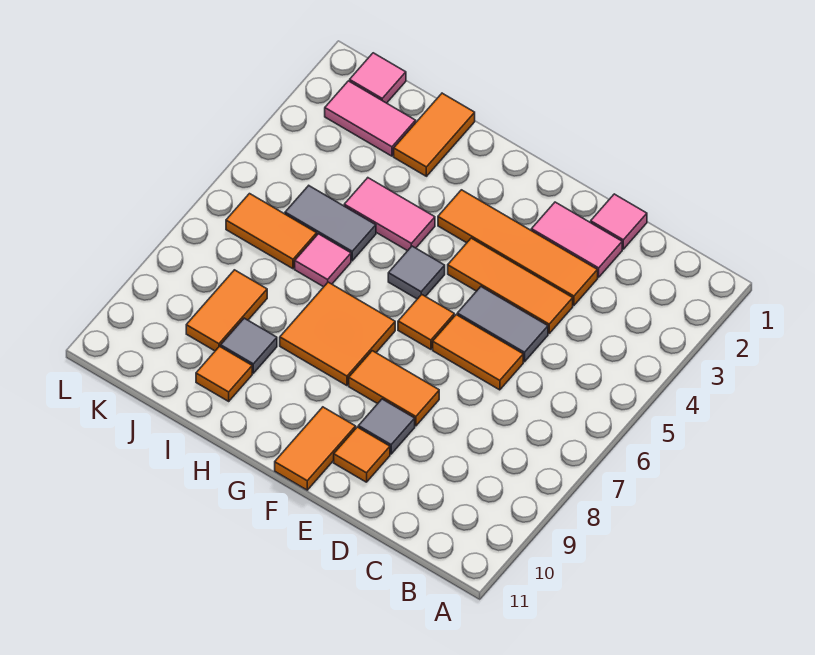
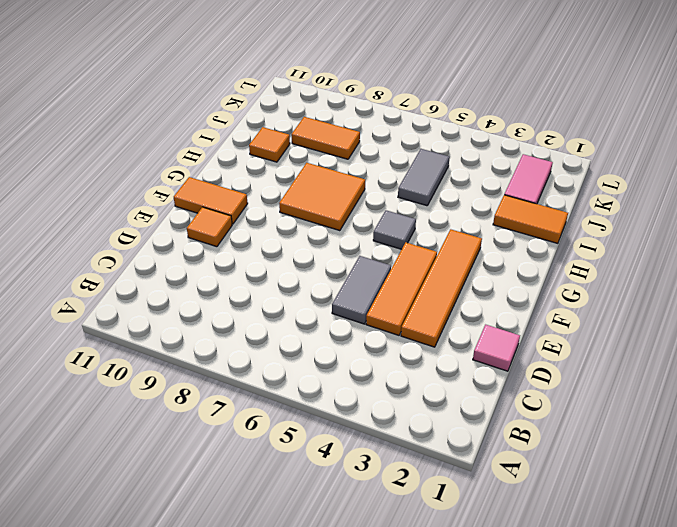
none -> pink tile D2:E2 level 1
none -> orange tile D6:E6 level 1
none -> orange tile E8:F8 level 1

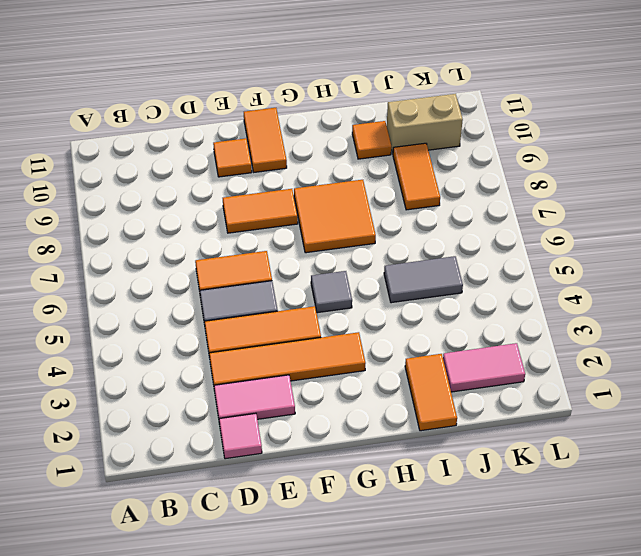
tan brick J10:K10 level 1 -> none
none -> grey tile E9 level 1
none -> orange tile F6 level 1
none -> pink tile H4:I4 level 1

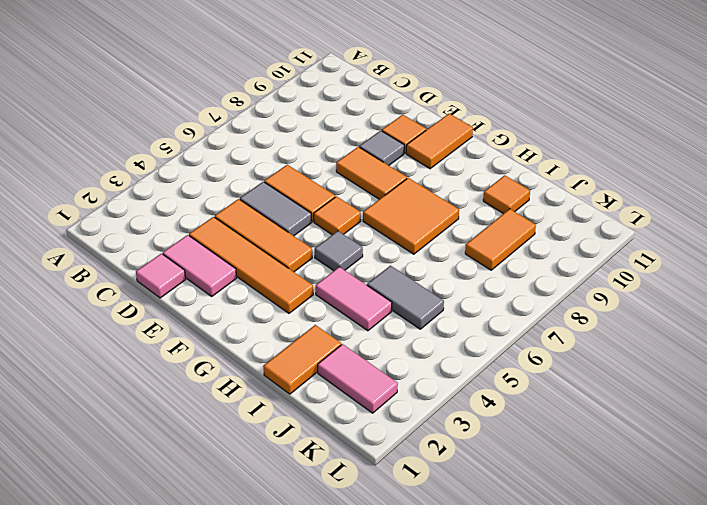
none -> pink tile I6 level 1
none -> grey tile I9 level 1
none -> orange tile J6:K6 level 1

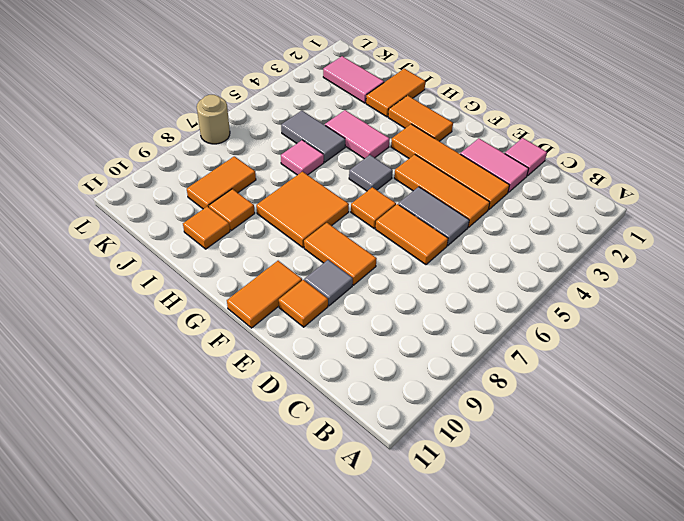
orange tile G2:H2 level 1 -> orange tile J6:K6 level 1
orange tile I9 level 1 -> grey tile I9 level 1
tan round brick L7 level 1 -> none
none -> pink tile K1 level 1

